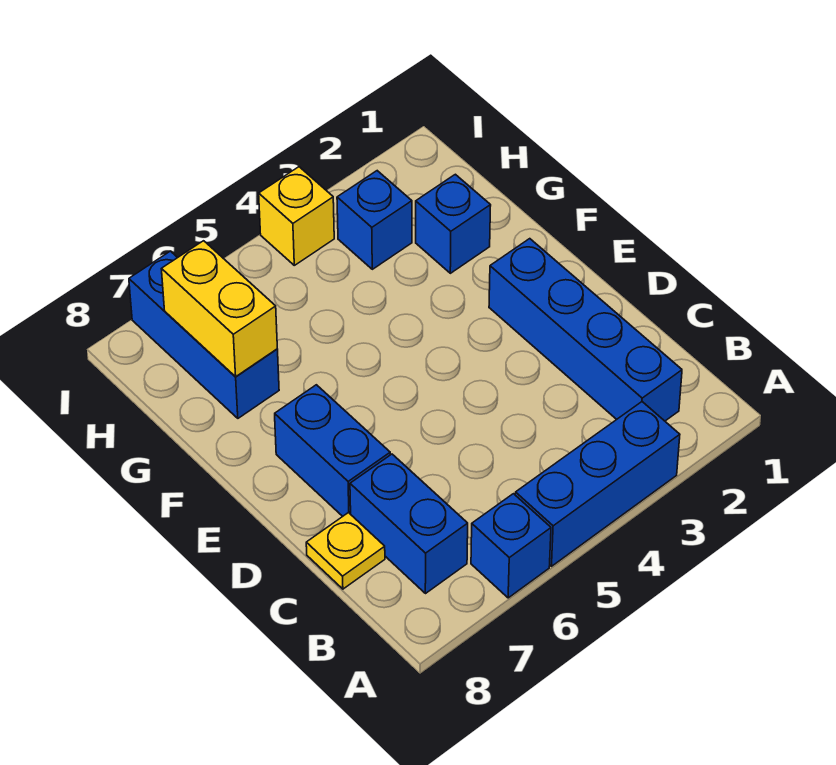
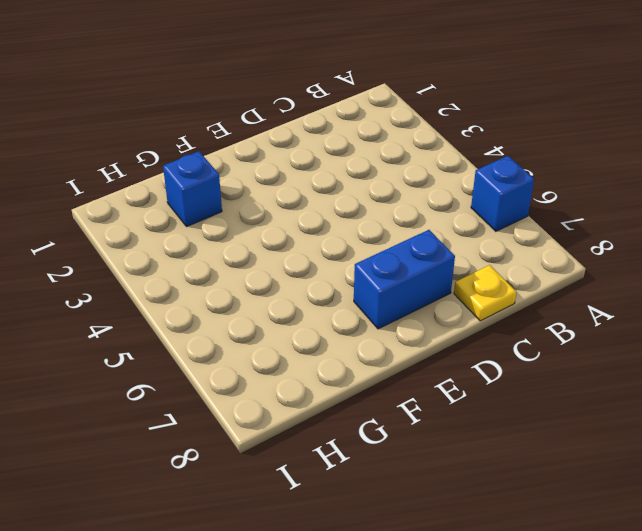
none -> blue brick A3:A5 level 1
none -> blue brick B2:E2 level 1

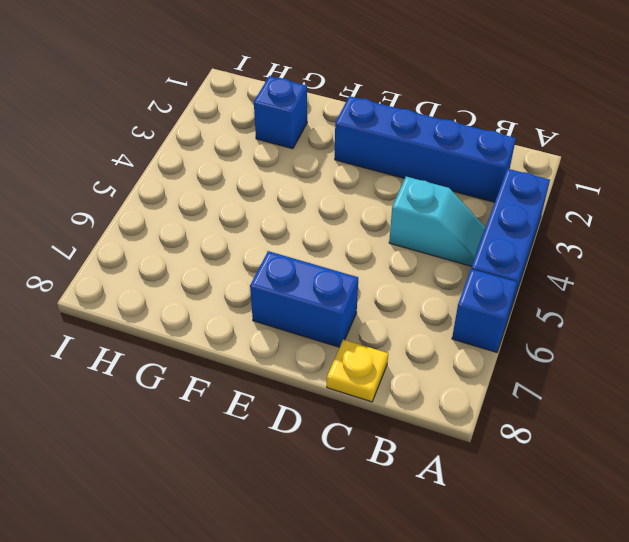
cyan slope B4:C4 level 1 top C -> none
none -> blue brick B7:C7 level 1
none -> blue brick G7:I7 level 1

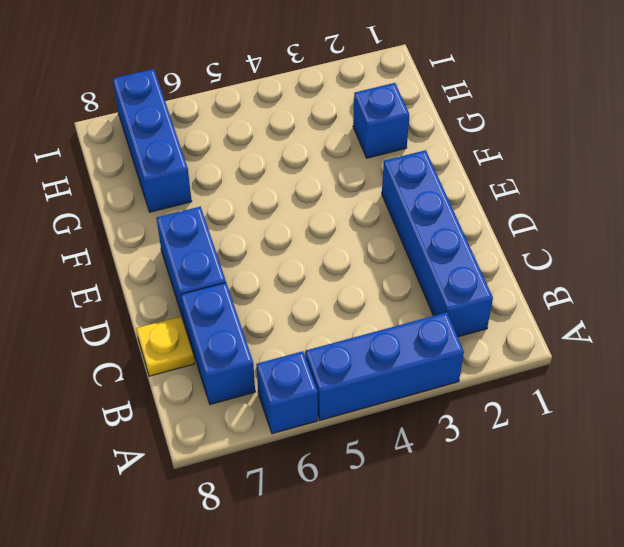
none -> blue brick H3 level 1
none -> yellow brick I4 level 1

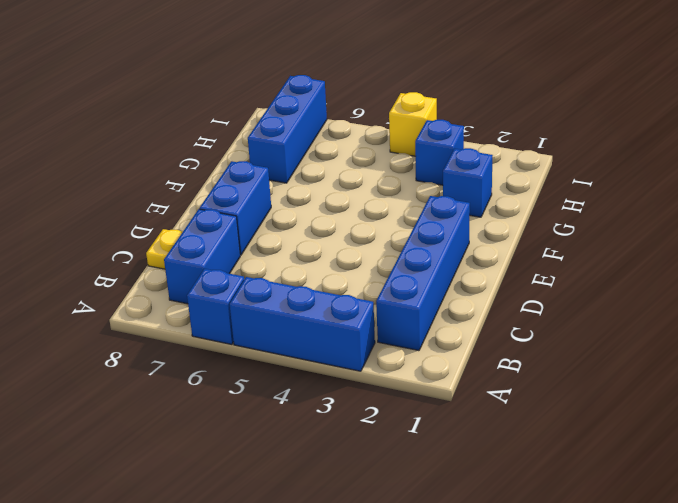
none -> yellow brick G7:H7 level 2

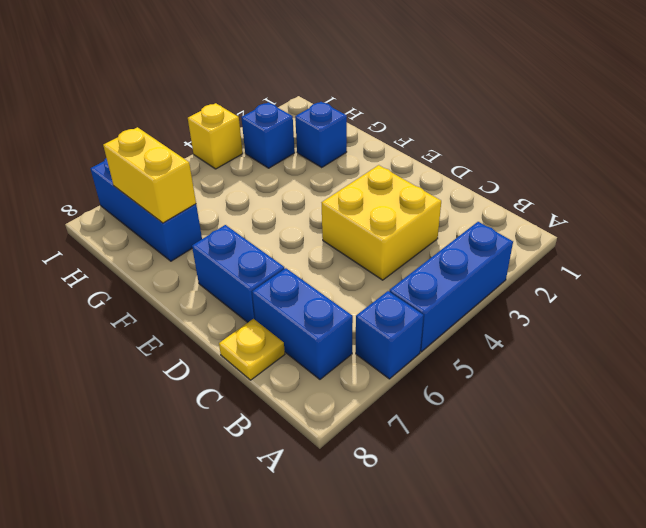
yellow brick C3:D4 level 1 -> none
none -> blue brick B2:E2 level 1

